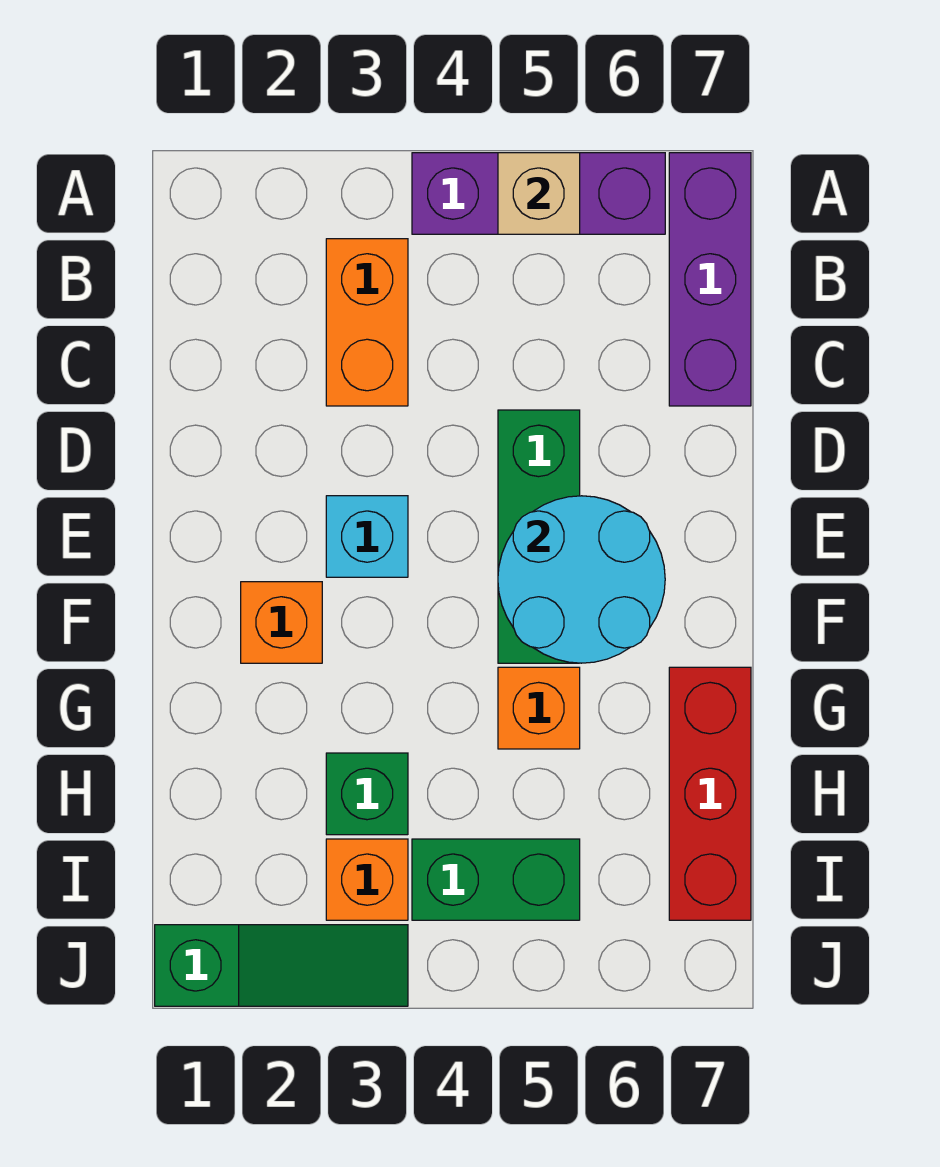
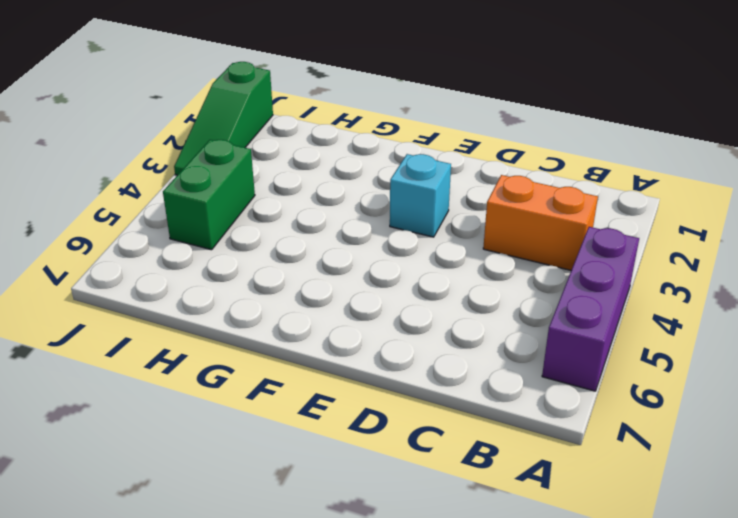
none -> purple brick A7:C7 level 1
none -> green brick D5:F5 level 1
none -> orange brick F2 level 1

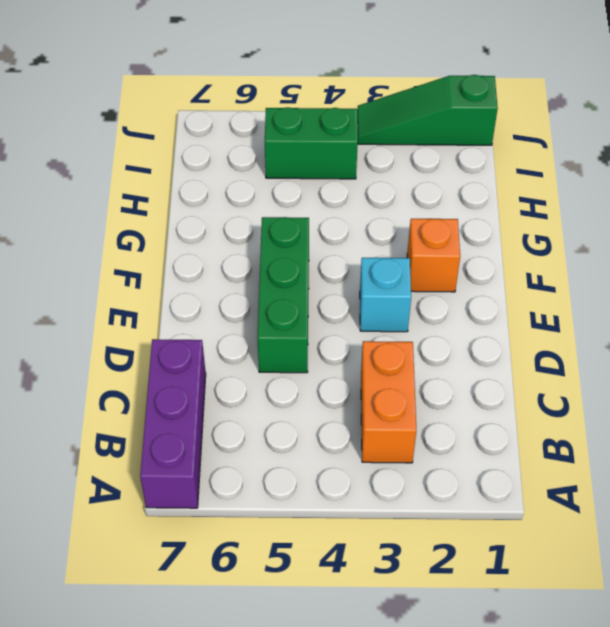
none -> purple brick A4:A6 level 1
none -> orange brick G5 level 1
none -> red brick G7:I7 level 1

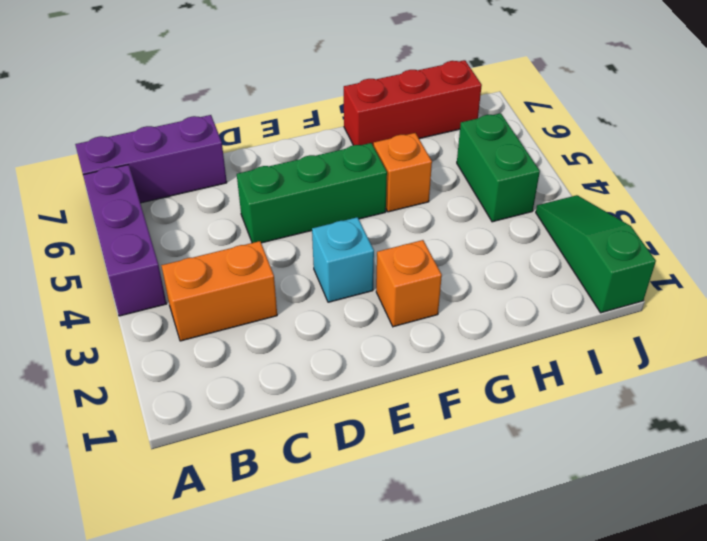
none -> green brick H3 level 1
none -> orange brick I3 level 1
none -> tan brick A5 level 2

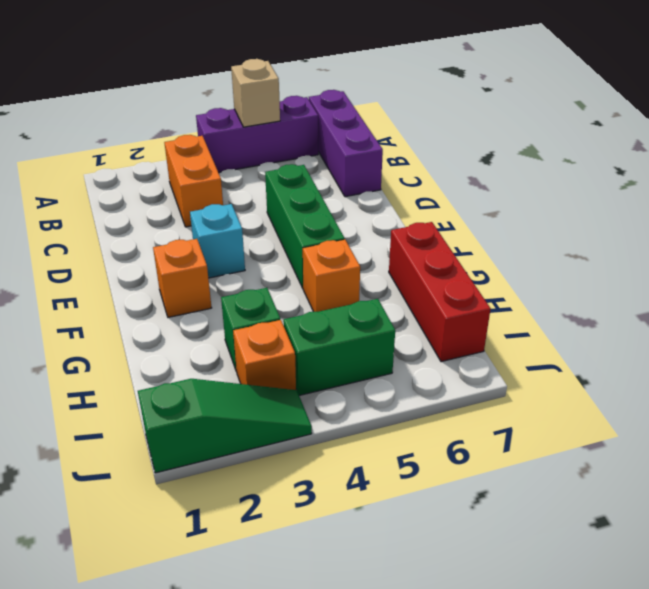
none -> cyan round brick E5:F6 level 2

